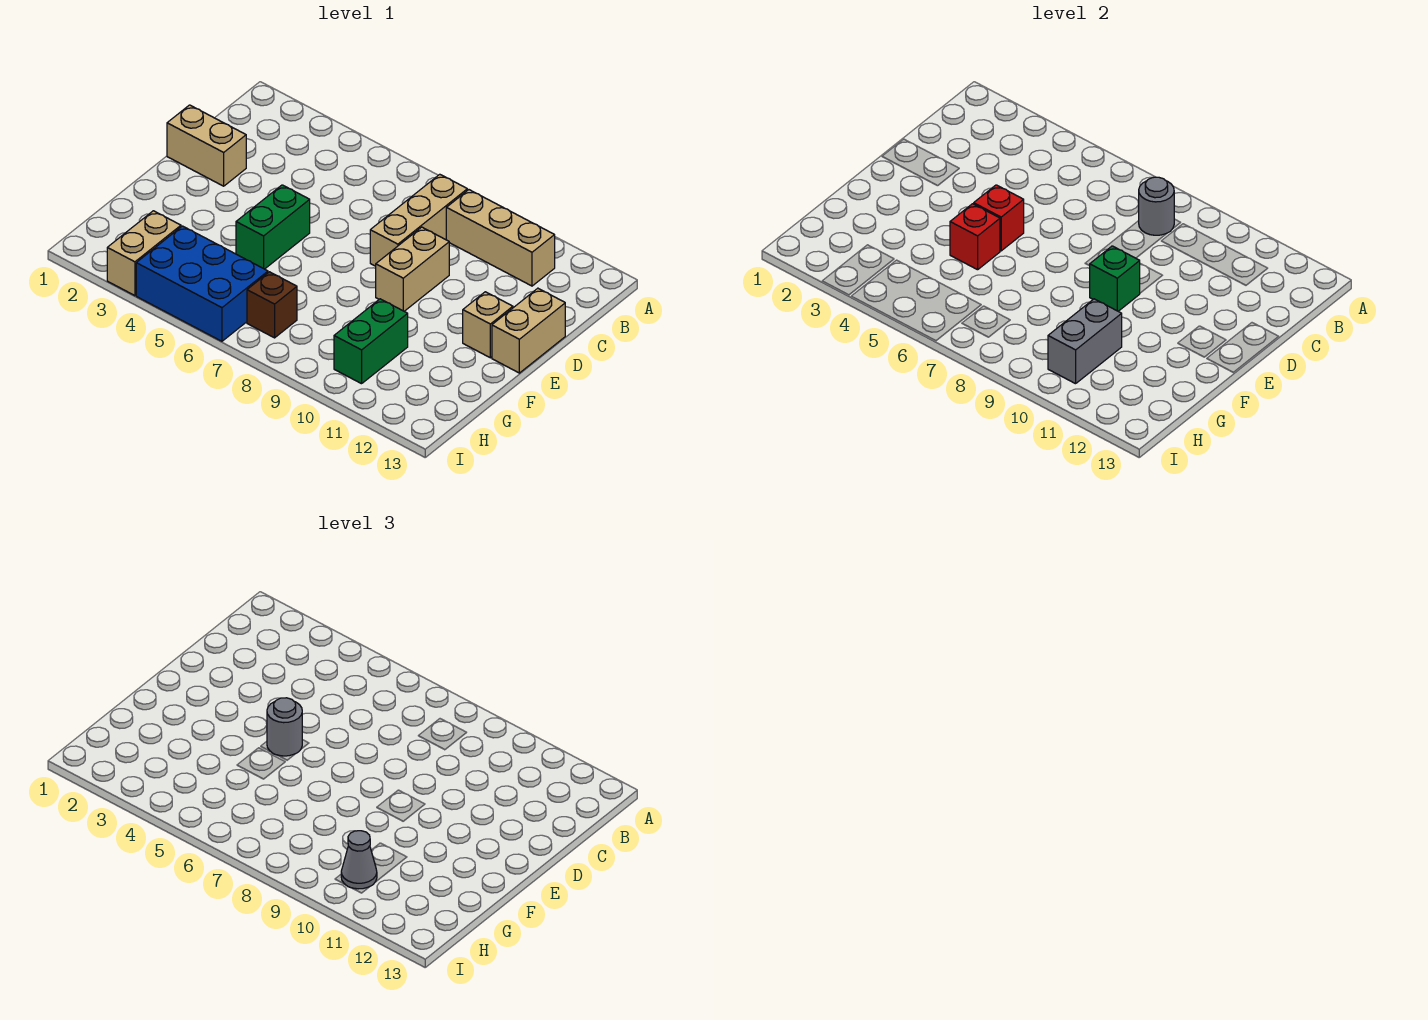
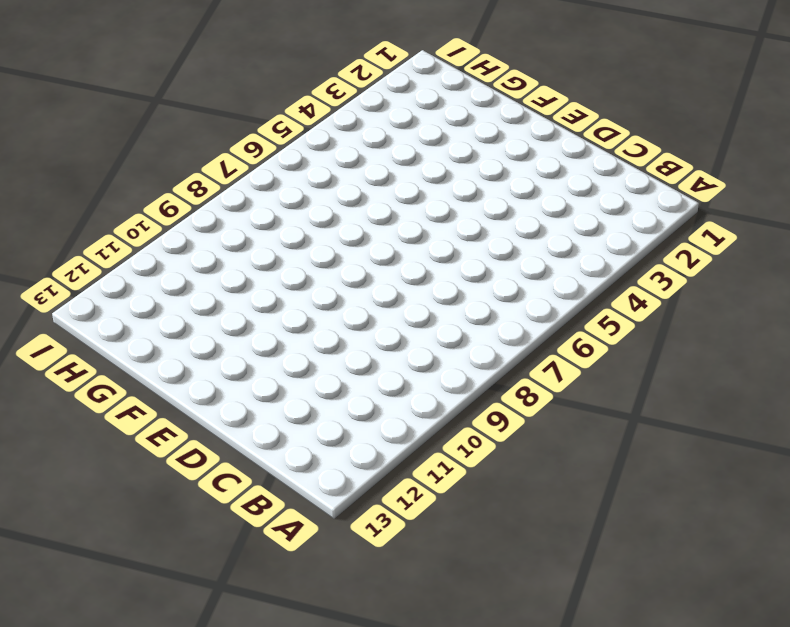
none -> tan brick B8:D8 level 1
none -> tan brick B9:B11 level 1
none -> tan brick D1:D2 level 1

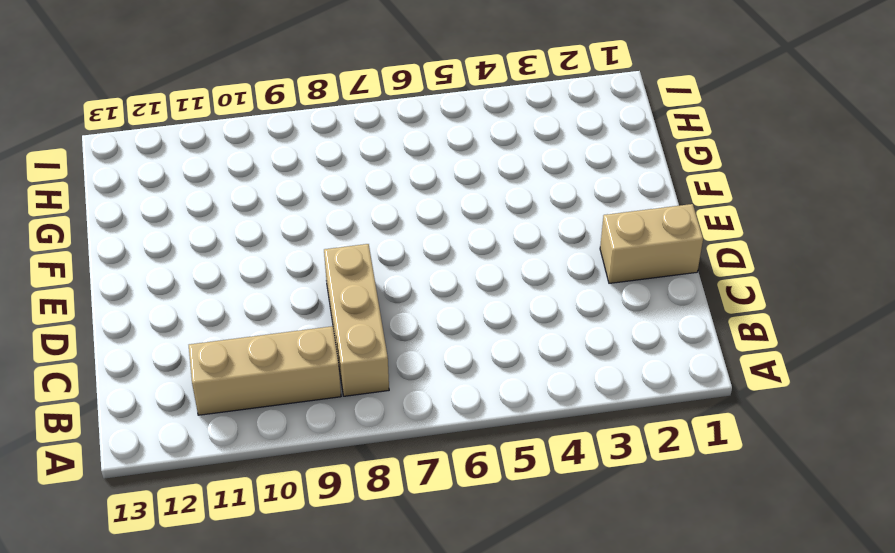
none -> tan brick D9:E9 level 1
none -> tan brick D13:E13 level 1
none -> green brick E5:F5 level 1

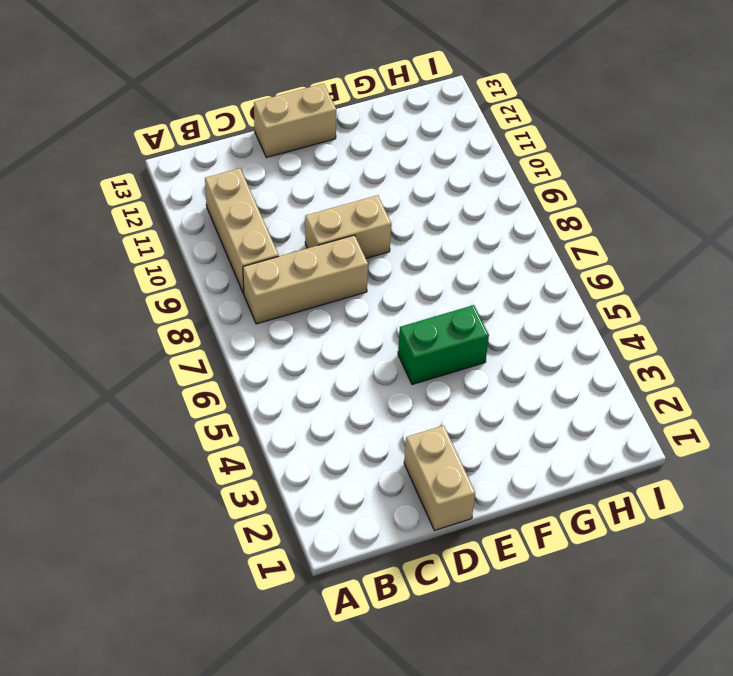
none -> tan brick E12 level 1
none -> green brick G10:H10 level 1
none -> tan brick H3:I3 level 1

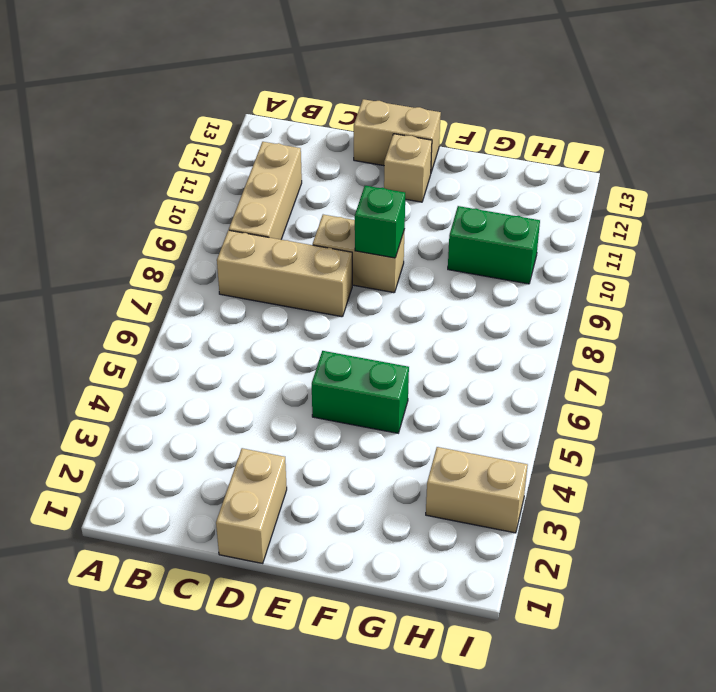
none -> blue brick H4:I6 level 1
none -> brown brick H7 level 1
none -> grey round brick B8 level 2

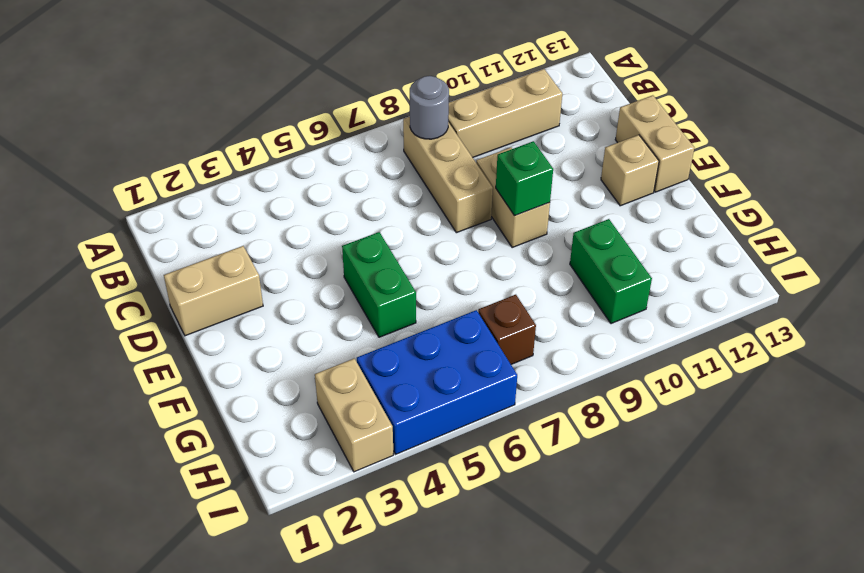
none -> red brick E5 level 2
none -> red brick F5 level 2
none -> grey brick G10:H10 level 2

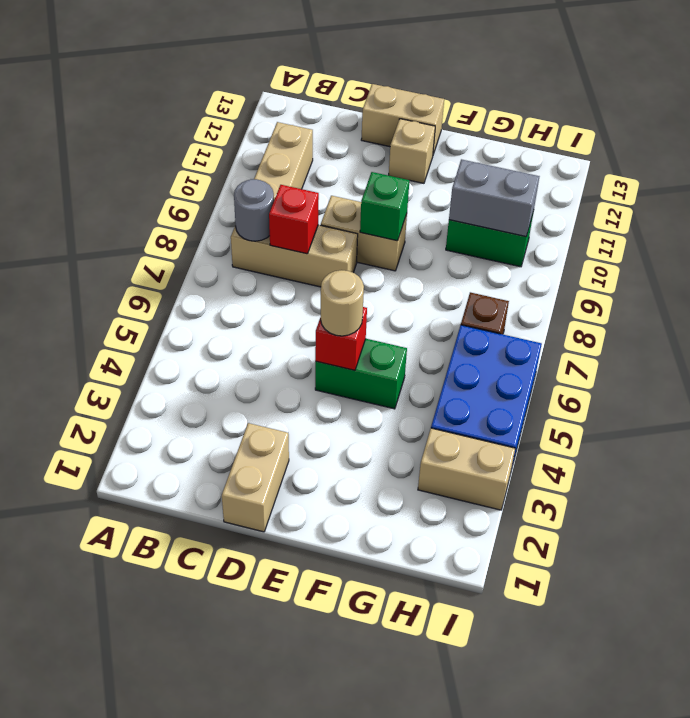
red brick C8 level 2 -> red brick F5 level 2
tan round brick E5 level 3 -> grey round brick E5 level 3
none -> grey cone H10 level 3

